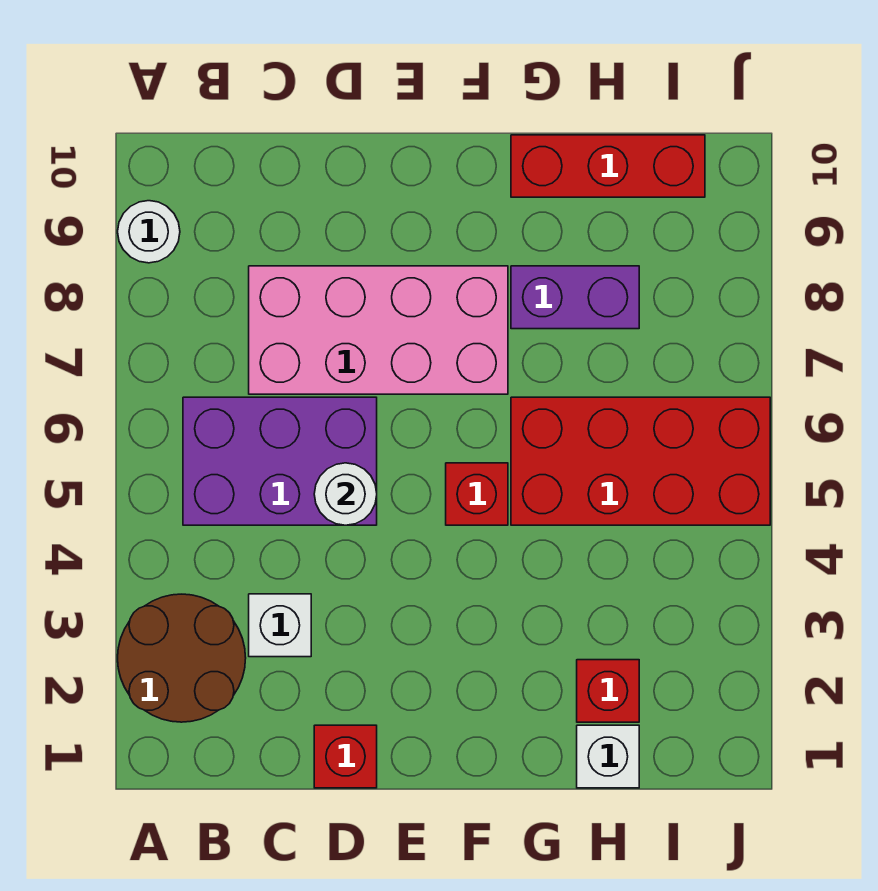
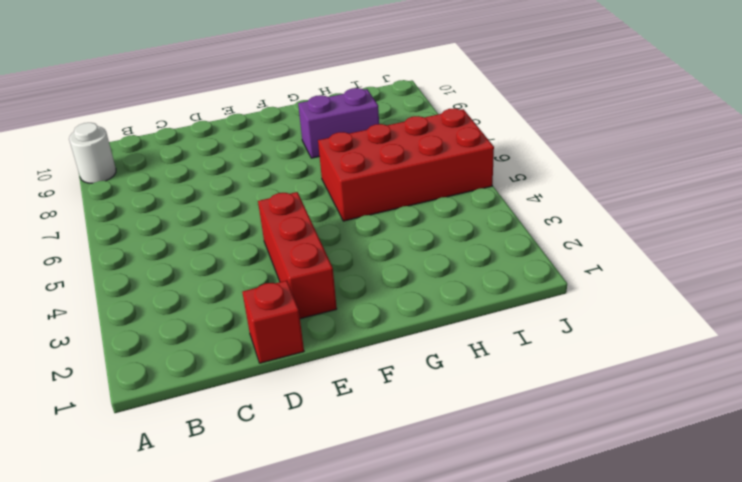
red brick E2:E4 level 1 -> red brick G10:I10 level 1
none -> brown round brick A2:B3 level 1
none -> purple brick B5:D6 level 1
none -> white brick C3 level 1

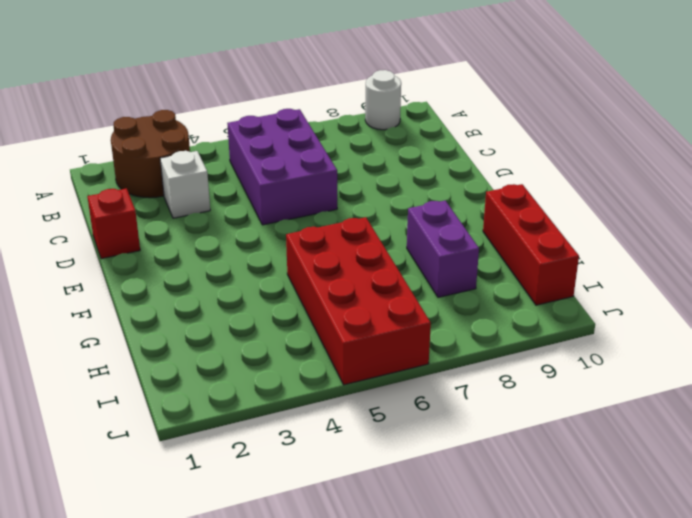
none -> pink brick C7:F8 level 1
none -> red brick F5 level 1
none -> white brick H1 level 1

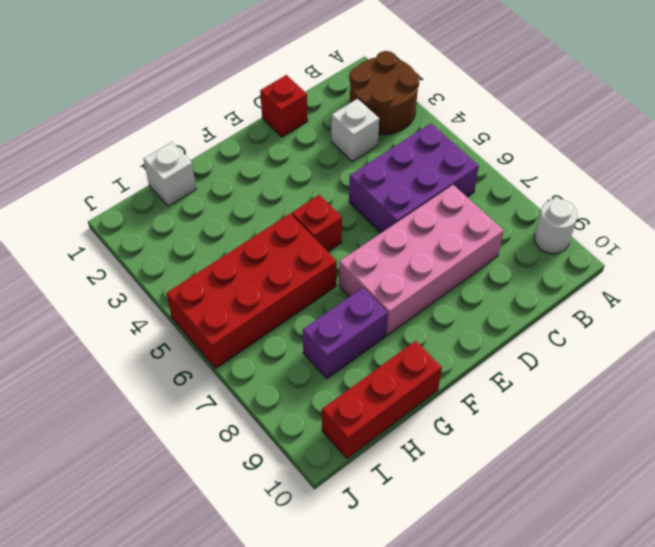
none -> red brick H2 level 1
none -> white round brick D5 level 2

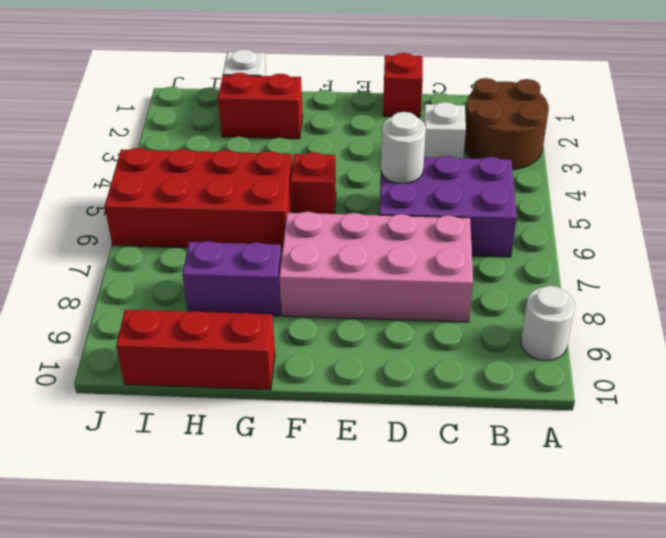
red brick G2:H2 level 1 -> red brick H2 level 1

